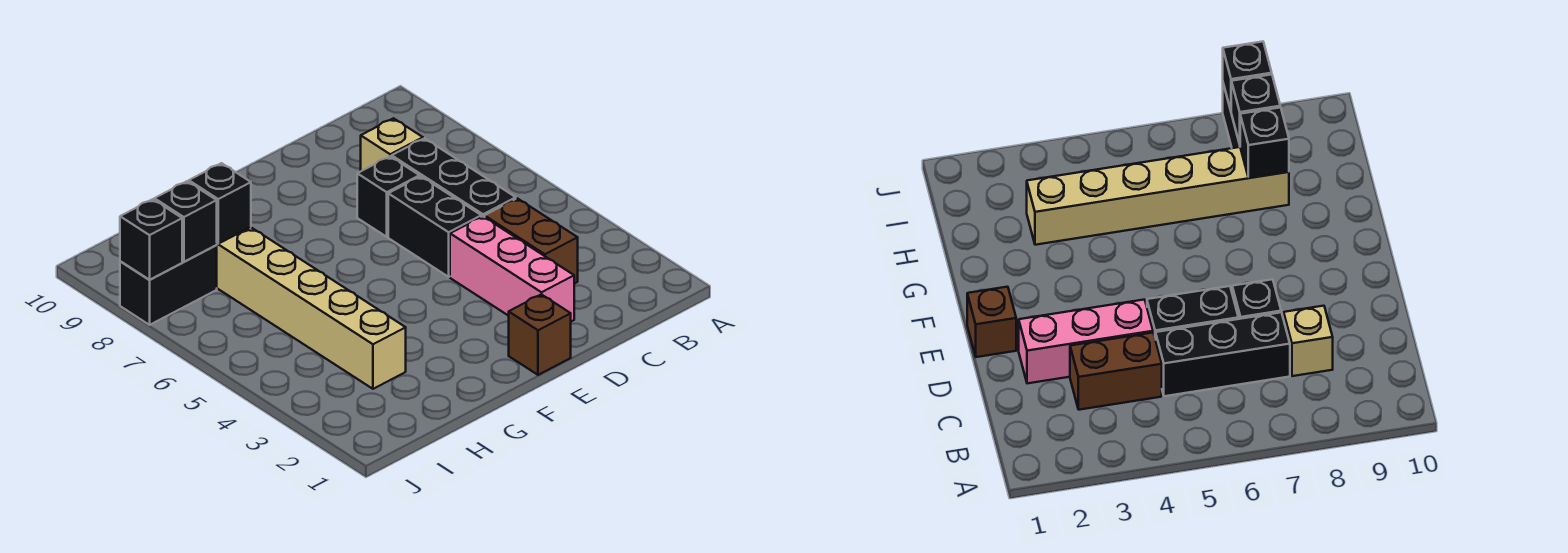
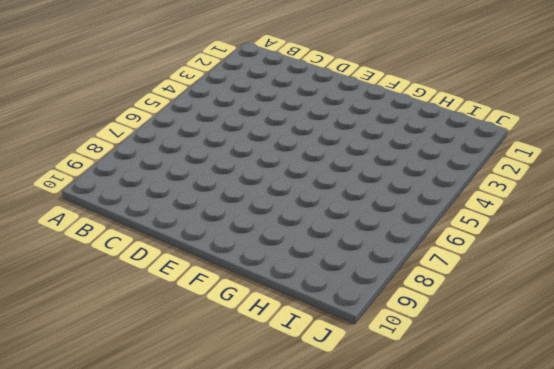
none -> brown brick C3:C4 level 1
none -> black brick C5:C7 level 1
none -> tan brick C8 level 1

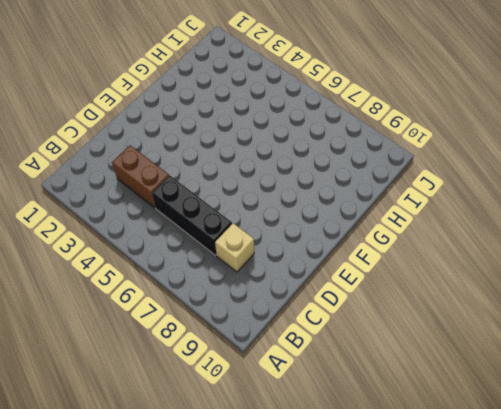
none -> pink brick D2:D4 level 1
none -> black brick D5:D6 level 1
none -> black brick D7 level 1

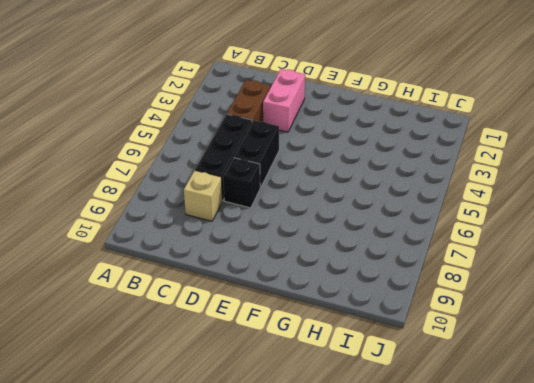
pink brick D2:D3 level 1 -> pink brick D2:D4 level 1
none -> brown brick E1 level 1
none -> tan brick H3:H8 level 1
none -> black brick I8:J8 level 1

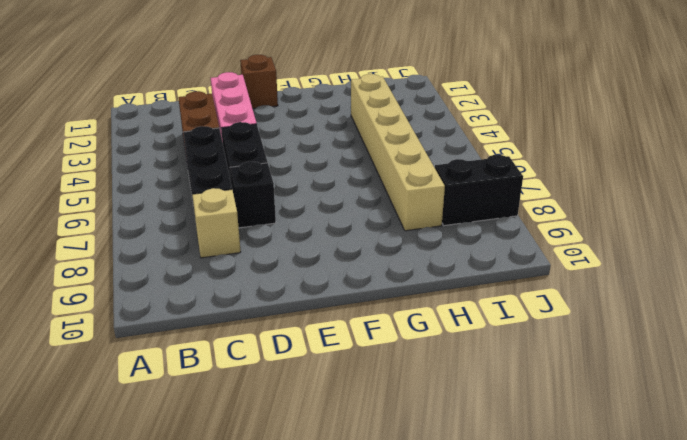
none -> black brick H8 level 2
none -> black brick I8 level 2
none -> black brick J8 level 2

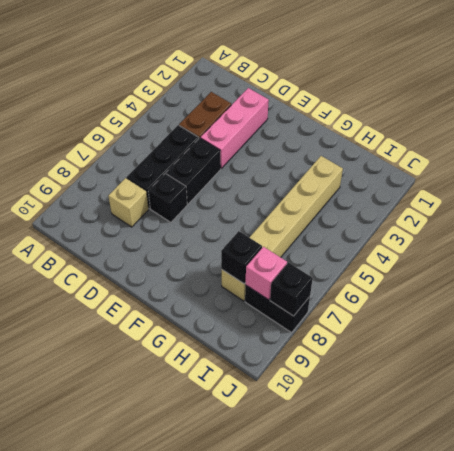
pink brick I8 level 2 -> black brick I8 level 2
none -> brown brick E1 level 1

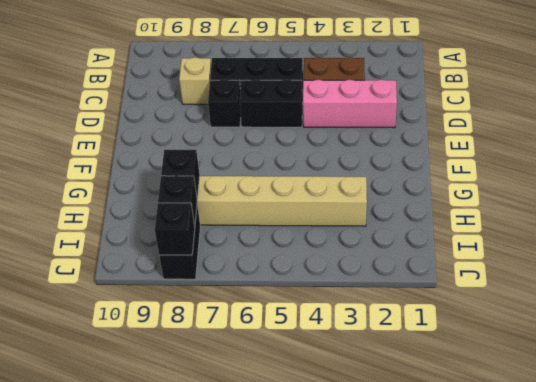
none -> brown brick E1 level 1

